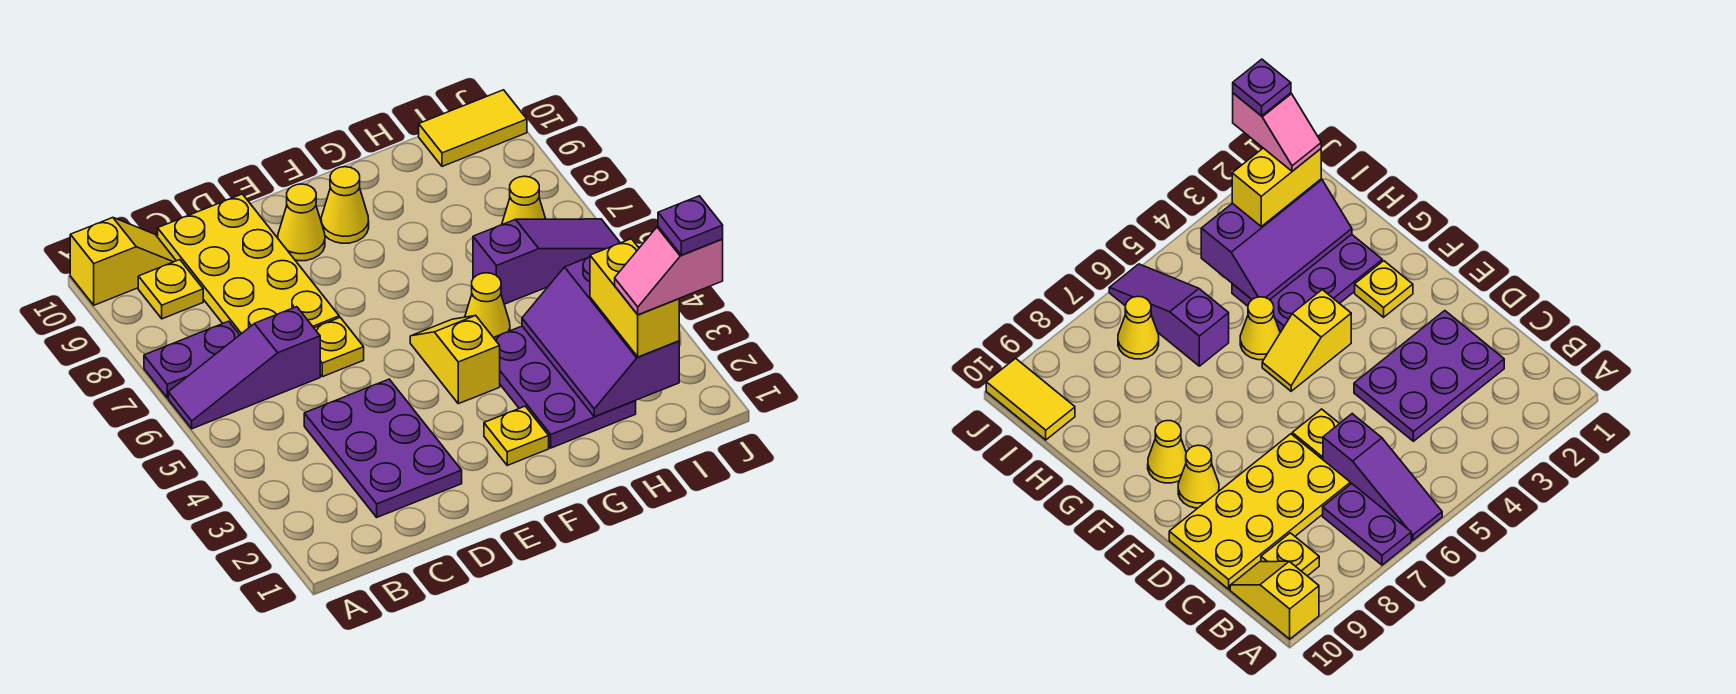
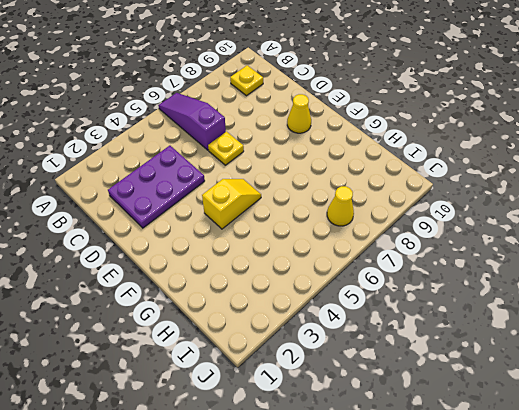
none -> purple plate A7:B7 level 1
none -> yellow slope A10:B10 level 1 top A
none -> yellow plate C7:D10 level 1

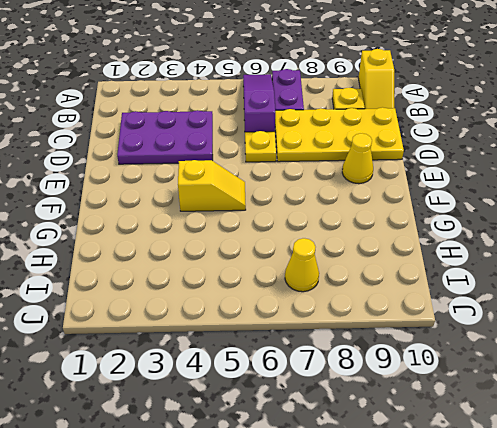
none -> yellow plate F2 level 1
none -> yellow cone F9 level 1
none -> purple plate G2:H4 level 1

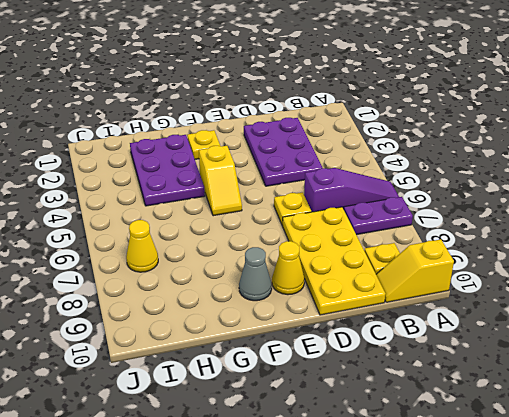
grey cone F9 level 1 -> yellow cone F9 level 1
none -> yellow cone G5 level 1
none -> purple slope H6:J6 level 1 top H
none -> yellow tile I10:J10 level 1

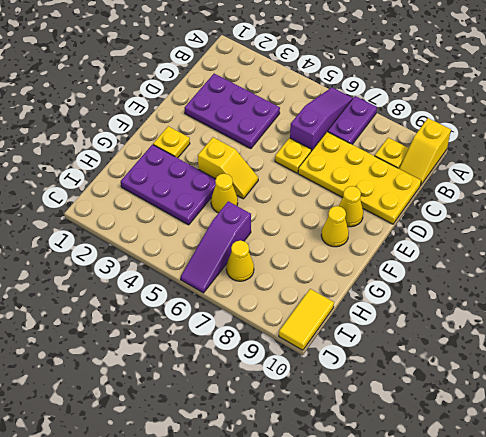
none -> purple slope H2:I4 level 2 top I
none -> yellow brick I2:I3 level 3
none -> pink slope I2:J2 level 4 top J

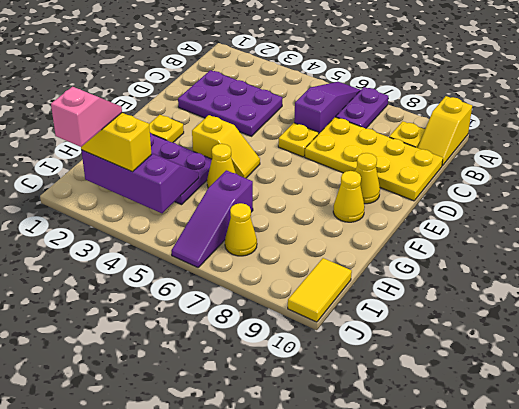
none -> purple plate J2 level 5

